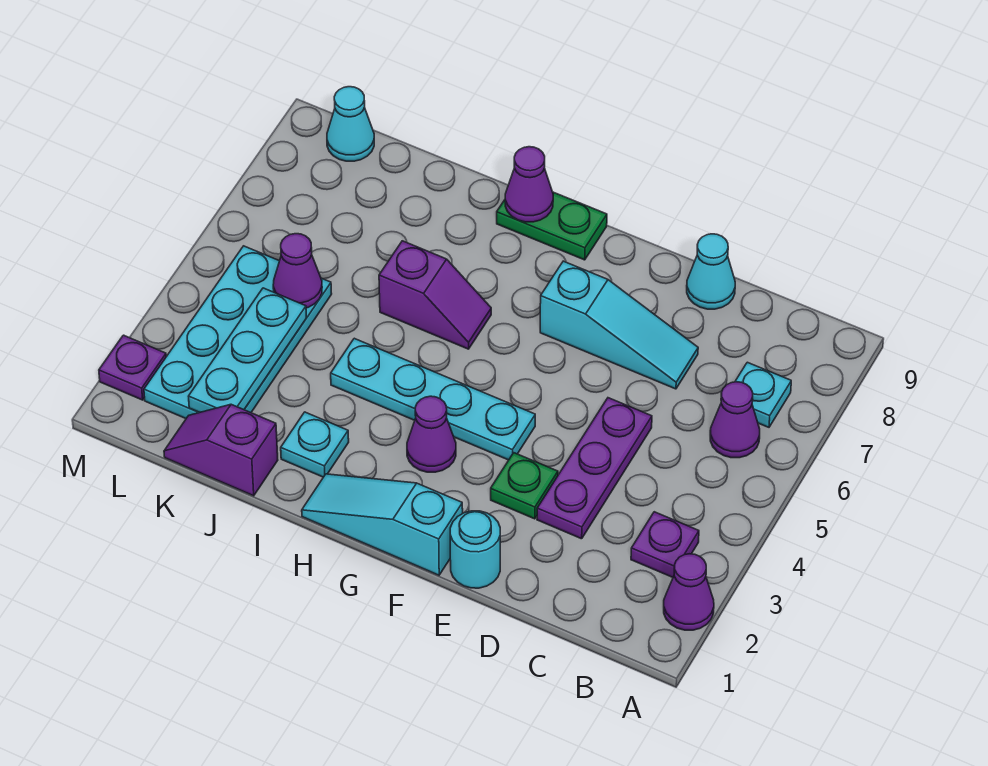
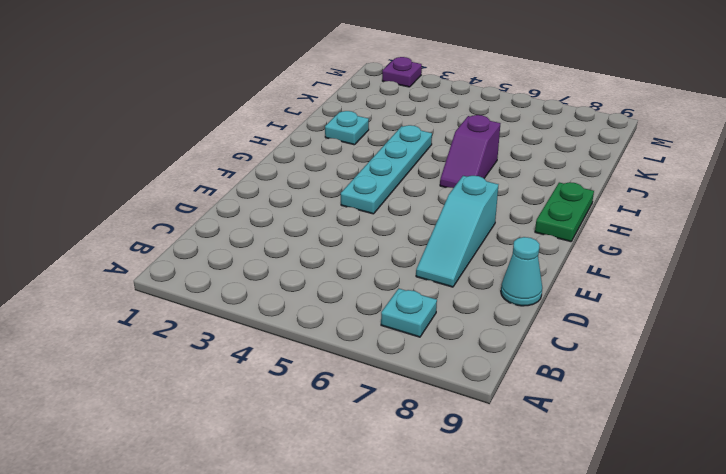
none -> purple cone A2 level 1
none -> purple plate B3 level 1
none -> purple cone B6 level 1

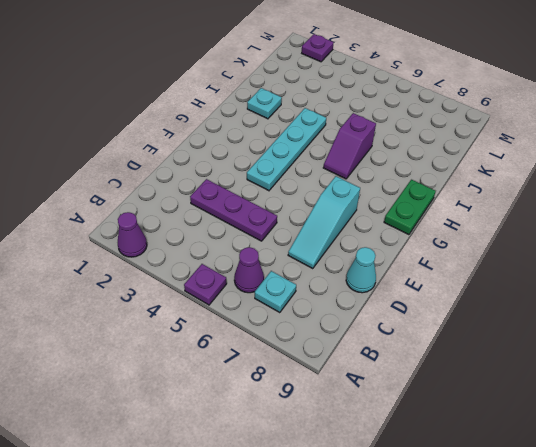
purple plate A5 level 1 -> purple plate B3 level 1
none -> cyan round brick E1 level 1
none -> green plate E3 level 1
none -> cyan slope F1:H1 level 1 top F

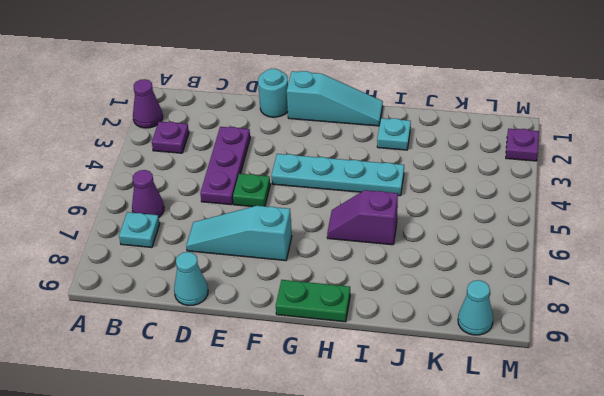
green plate E5 level 1 -> green plate E3 level 1
none -> purple cone G3 level 1
none -> purple slope J1:K1 level 1 top J
none -> cyan plate K2:L5 level 1

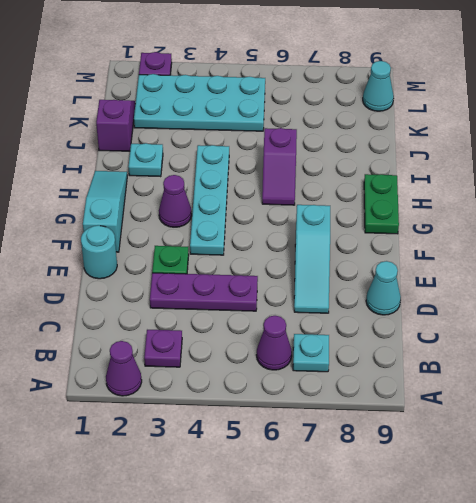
none -> purple cone H9 level 2
none -> cyan plate K2:K4 level 2
none -> purple cone K5 level 2

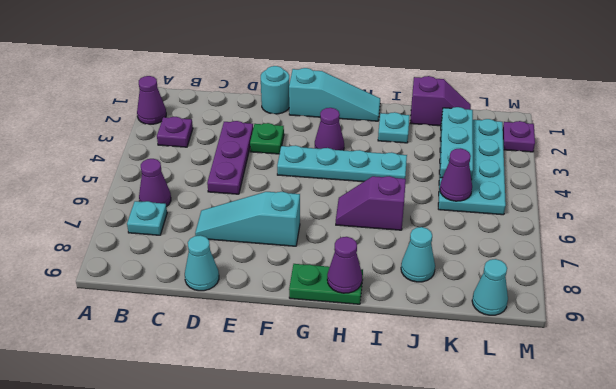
cyan cone J8 level 1 -> none

